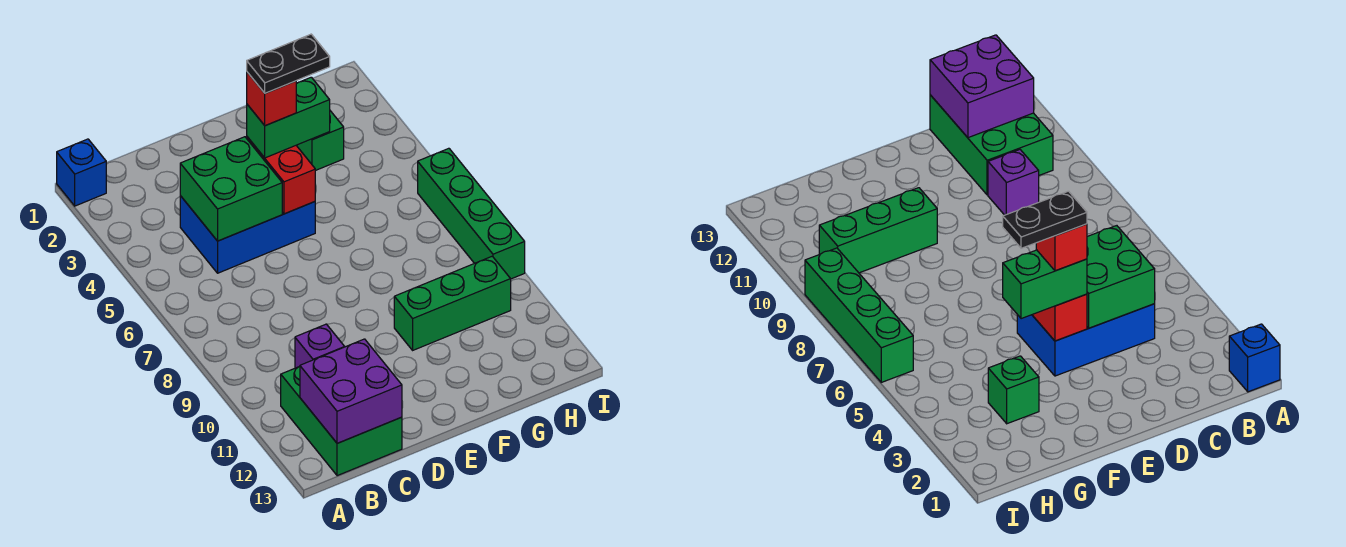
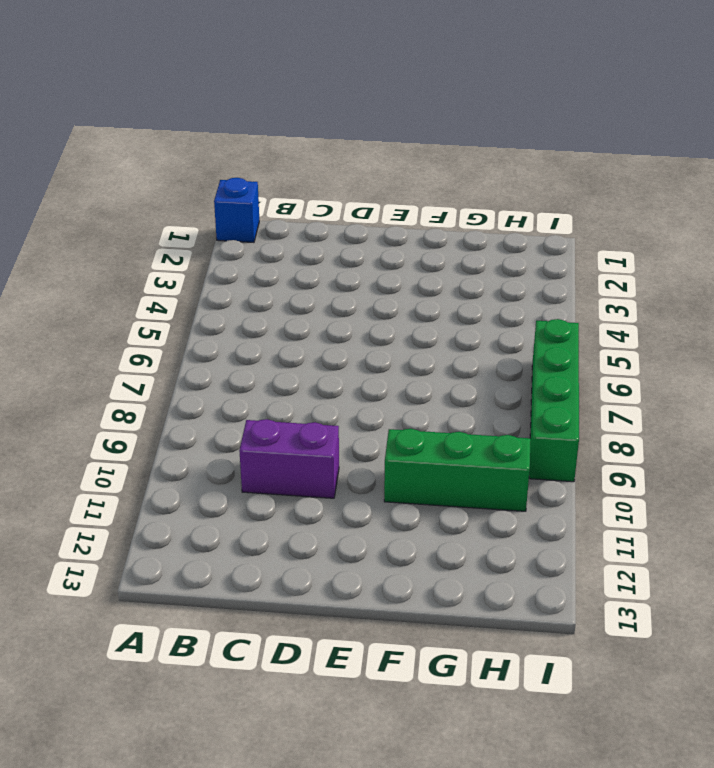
purple brick C10:D10 level 1 -> purple brick C10 level 1
none -> green brick B11:C13 level 1
none -> blue brick C4:E5 level 1
none -> green brick G3 level 1

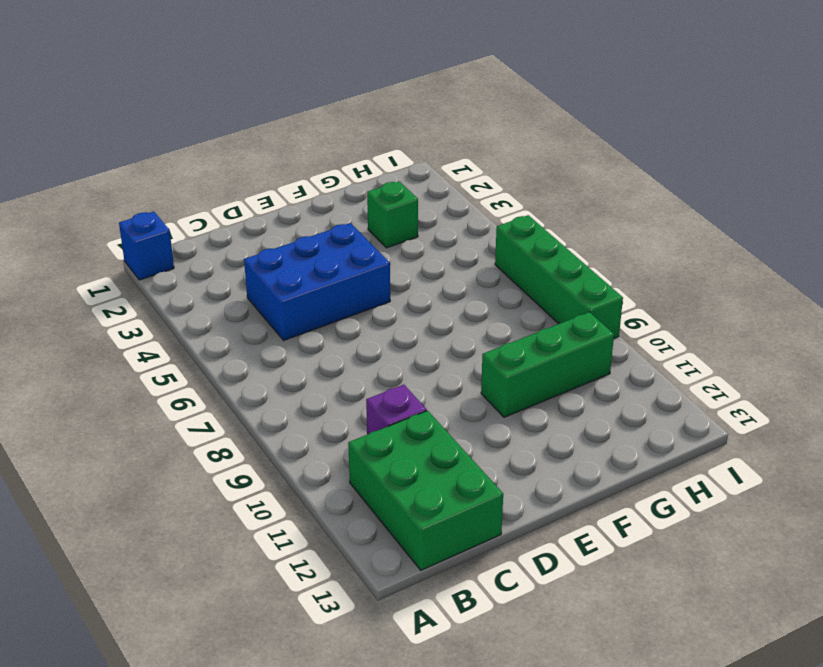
none -> purple brick B12:C13 level 2
none -> green brick C4:D5 level 2
none -> red brick E4:E5 level 2

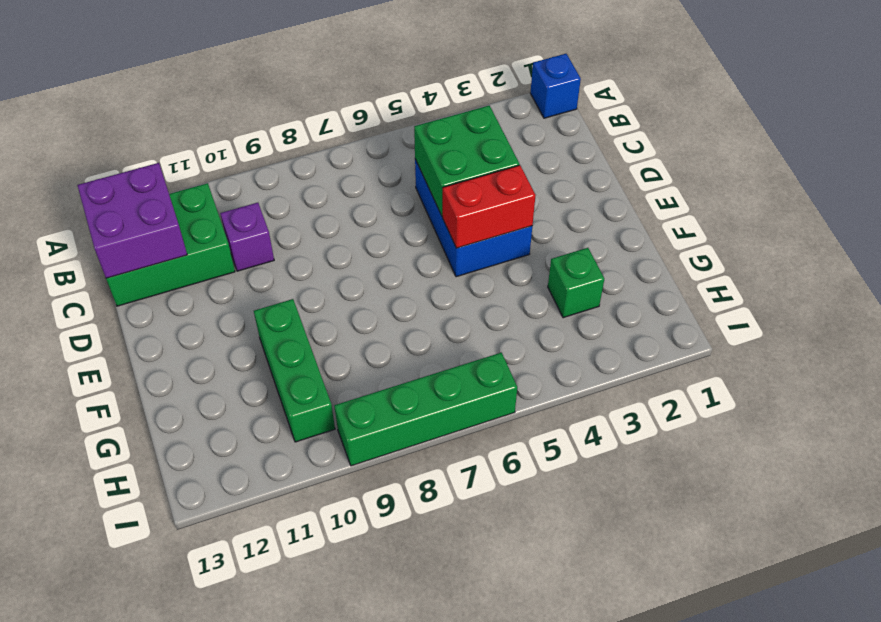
none -> green brick E4:F4 level 3
none -> red brick E4 level 4
none -> black plate E4:F4 level 5

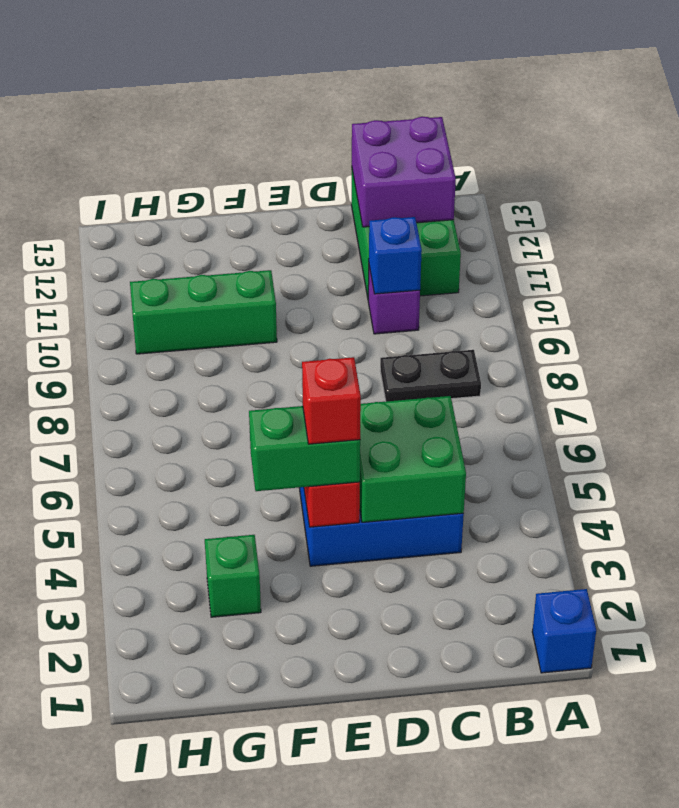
black plate B8:C8 level 1 -> black plate E4:F4 level 5
blue brick C10 level 2 -> none
none -> green brick I6:I9 level 1

